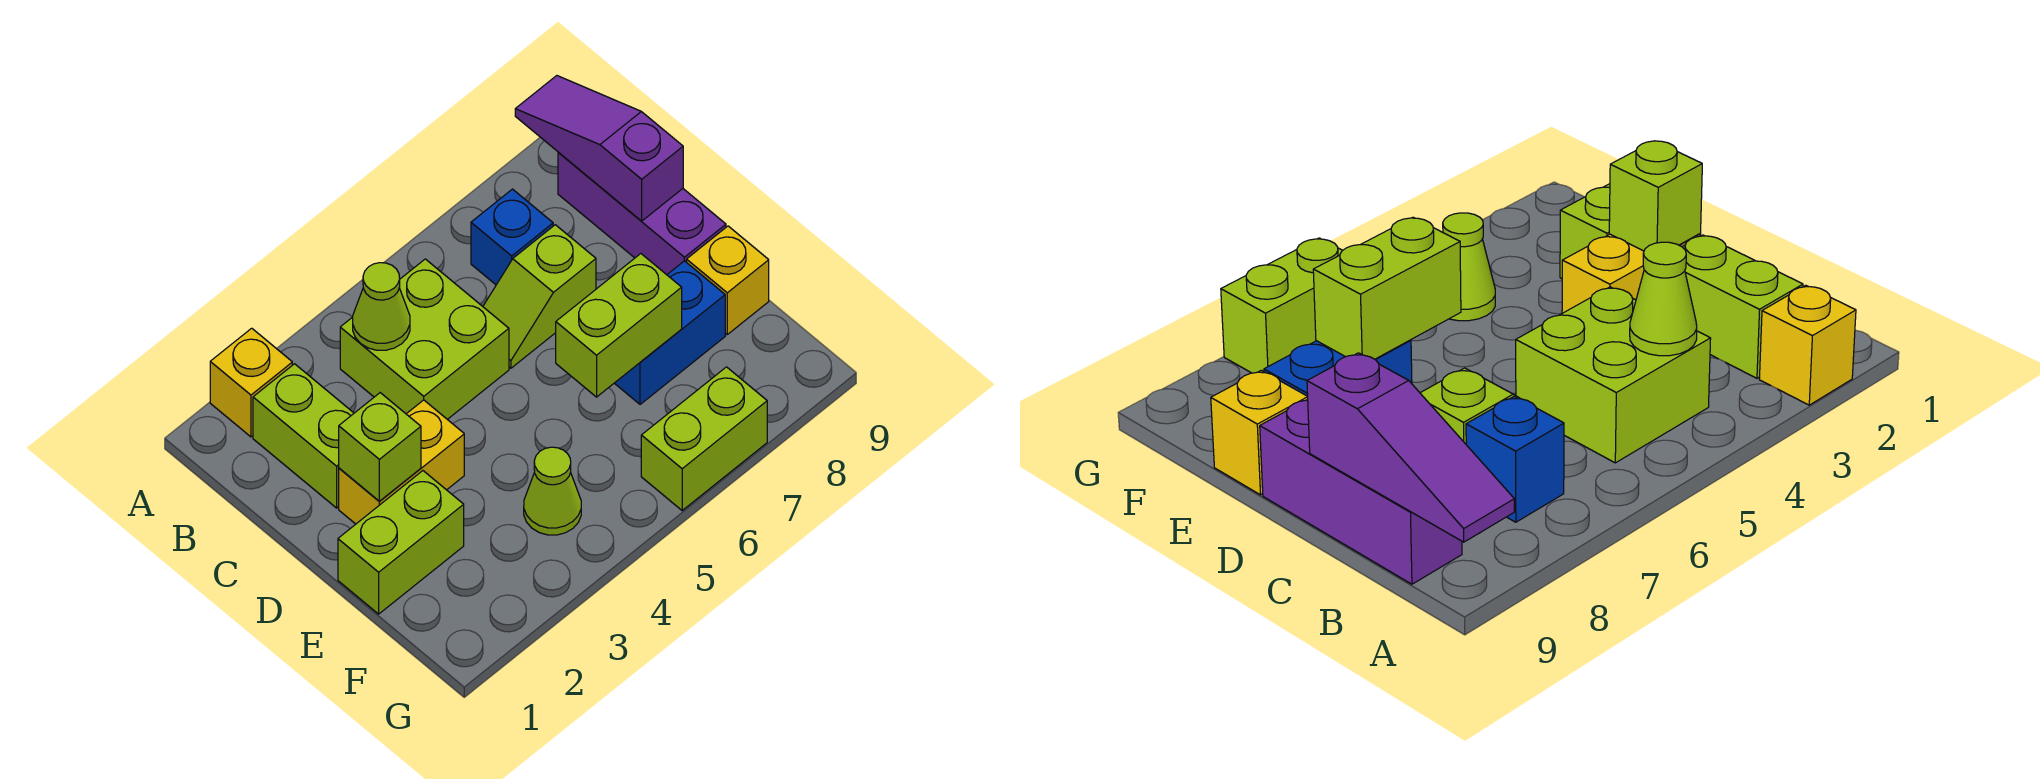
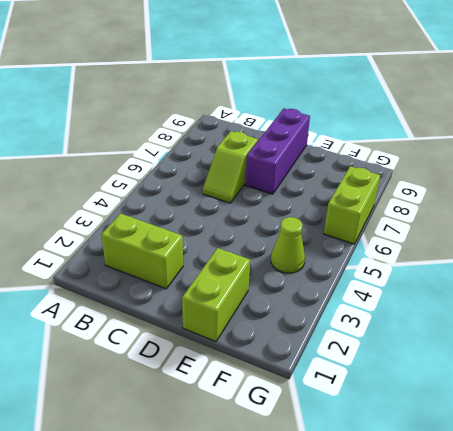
purple brick D7:D9 level 1 -> purple brick B9:D9 level 1
none -> yellow brick A2 level 1
none -> lime brick B4:C5 level 1
none -> blue brick B7 level 1

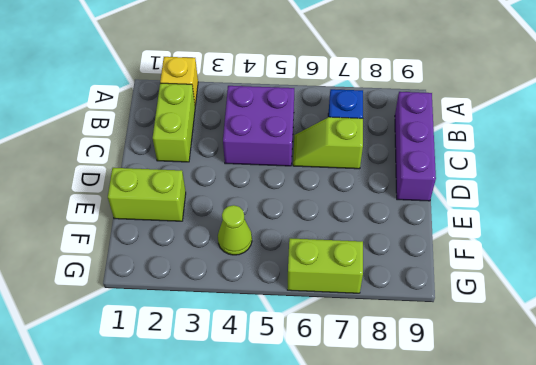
purple brick B4:C5 level 1 -> lime brick B4:C5 level 1
none -> yellow brick D2:D3 level 1
none -> blue brick E7:E8 level 1
none -> yellow brick E9 level 1

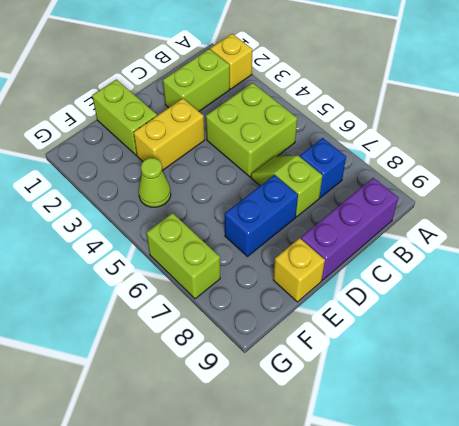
yellow brick D3:E3 level 1 -> yellow brick D2:D3 level 1
blue brick D7:E7 level 1 -> blue brick E7:E8 level 1
none -> purple slope A9:C9 level 2 top C
none -> lime cone B4 level 2
none -> lime brick D2 level 2

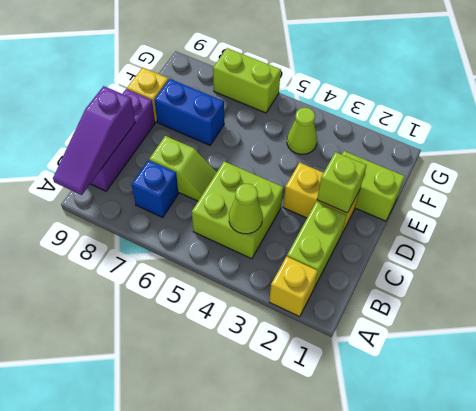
none -> lime brick E6:E7 level 2

